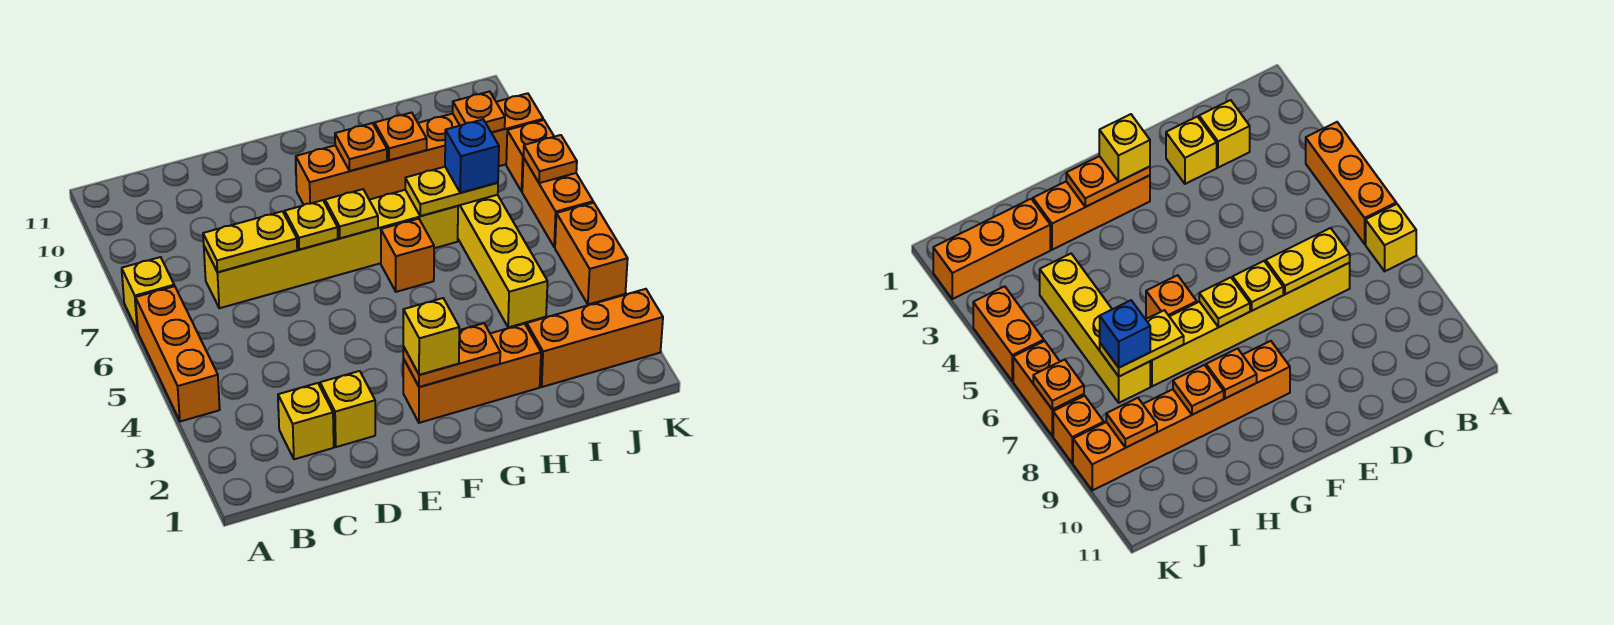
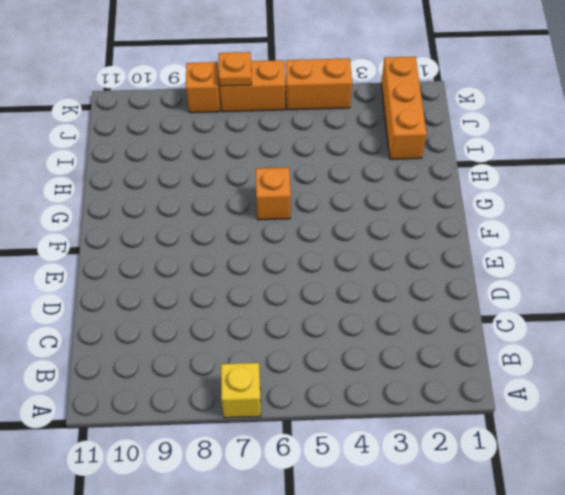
none -> orange brick A4:A6 level 1
none -> yellow brick C2 level 1
none -> yellow brick C7:H7 level 1

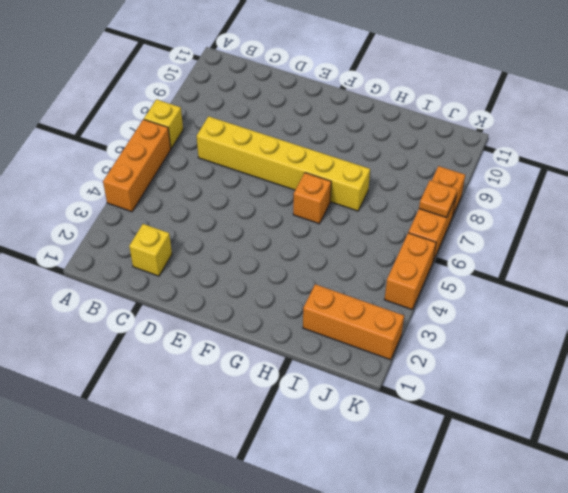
none -> yellow brick D2 level 1
none -> orange brick F2:H2 level 1
none -> orange brick F9:K9 level 1

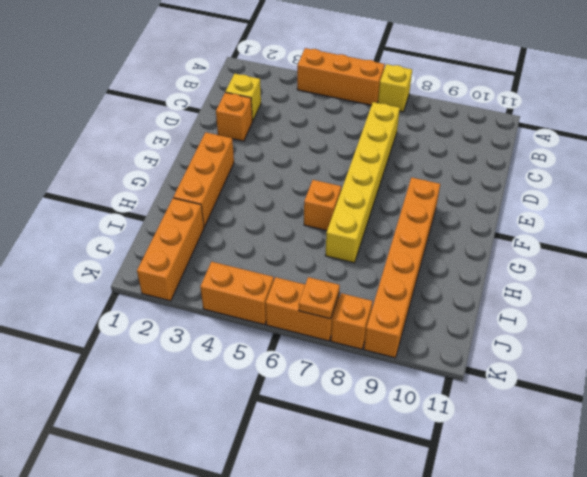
orange brick D2 level 1 -> yellow brick D2 level 1
none -> yellow brick I4:I7 level 1
none -> yellow plate C7:D7 level 2
none -> yellow plate E7 level 2

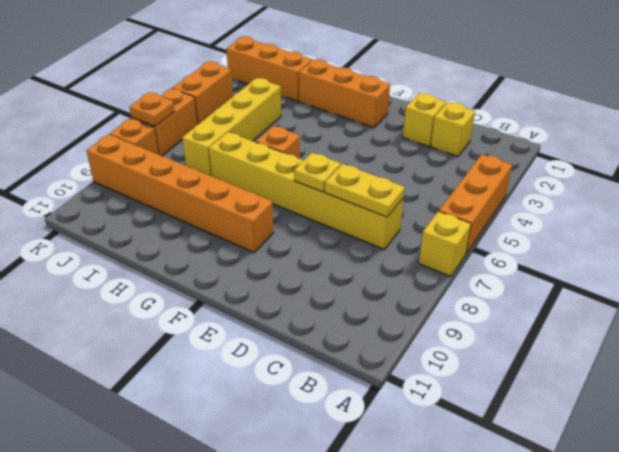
none -> orange plate F2:G2 level 2
none -> yellow plate F7 level 2
none -> orange plate G9 level 2

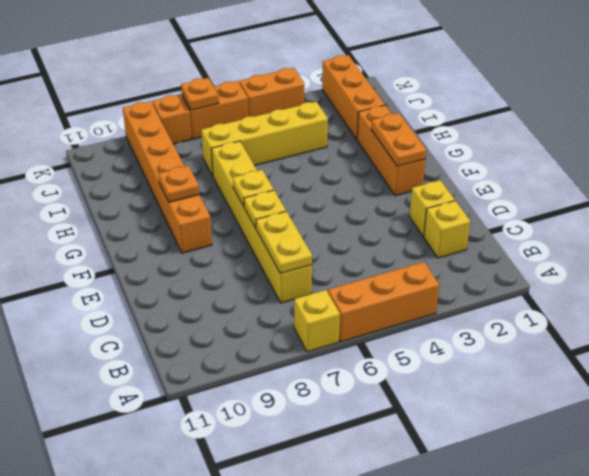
none -> orange brick G6 level 1
none -> yellow plate H7:I7 level 2
none -> orange plate H9 level 2

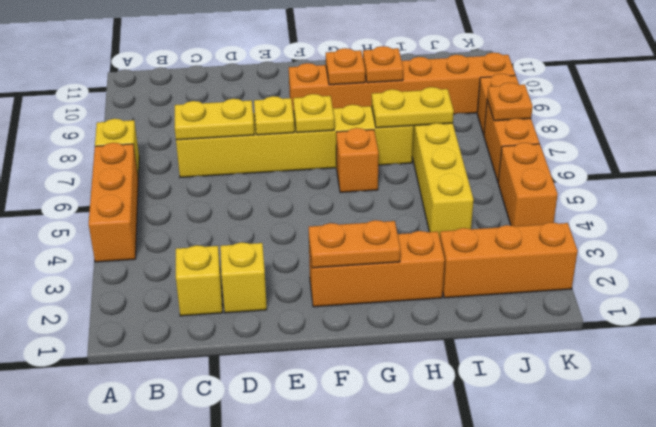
none -> orange plate J9 level 2
none -> yellow brick F2 level 3
none -> blue brick I7 level 3

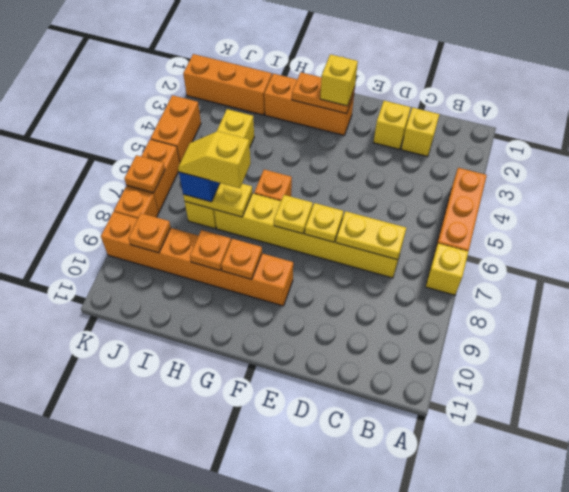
yellow slope H7:I7 level 4 top H -> none

